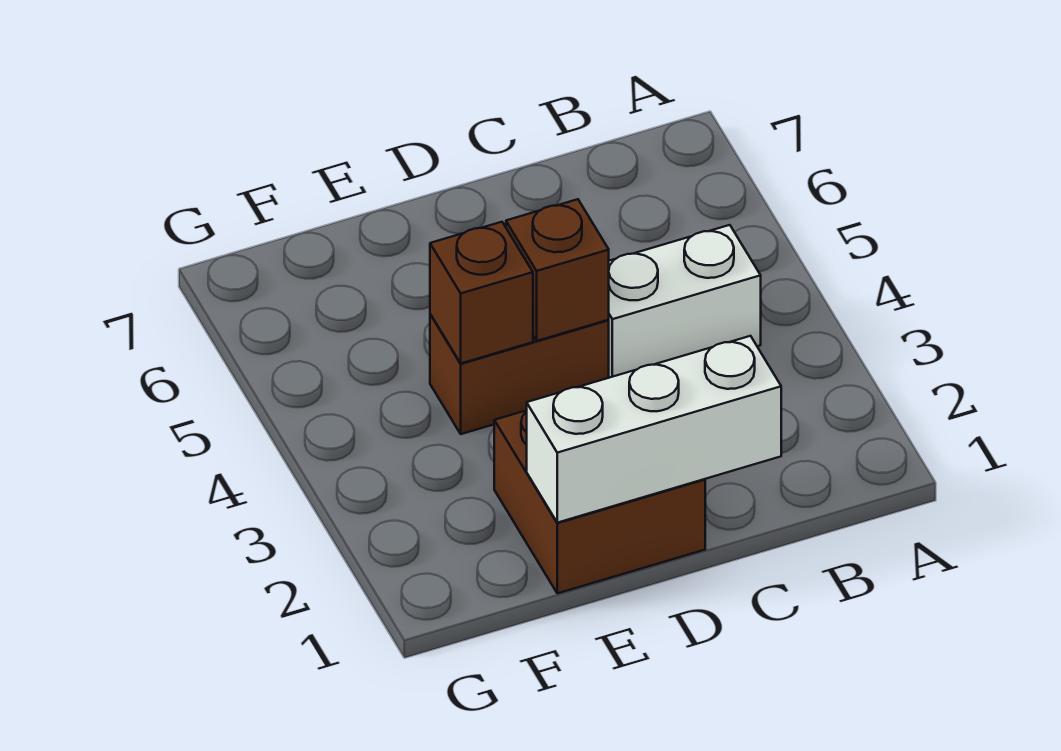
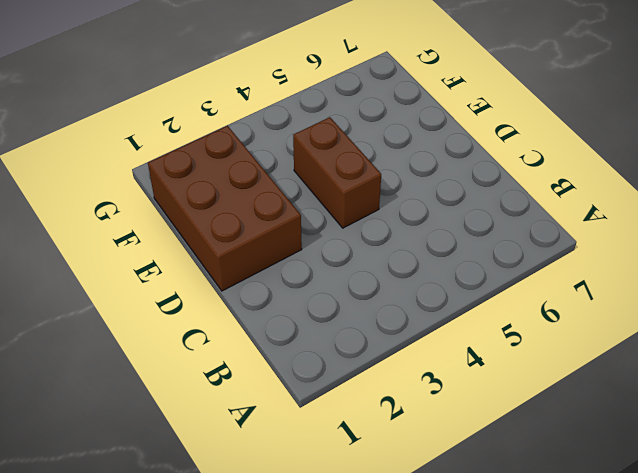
brown brick D1:F2 level 1 -> brown brick D1:E2 level 1
none -> white brick B4:C4 level 1
none -> white brick C1:E1 level 2

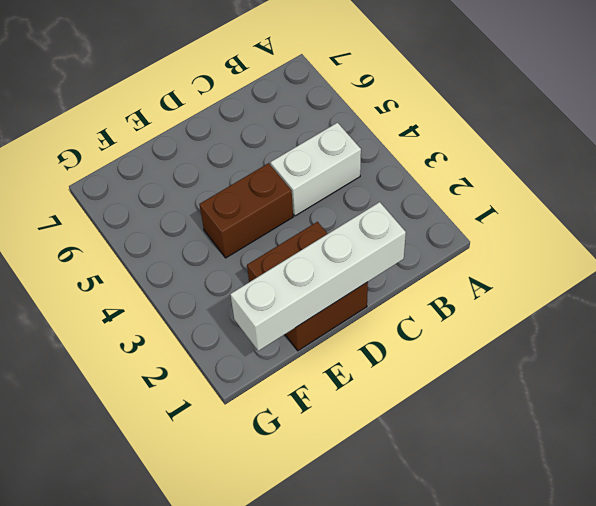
white brick C1:F1 level 2 -> white brick C1:E1 level 2
none -> brown brick D4 level 2
none -> brown brick E4 level 2

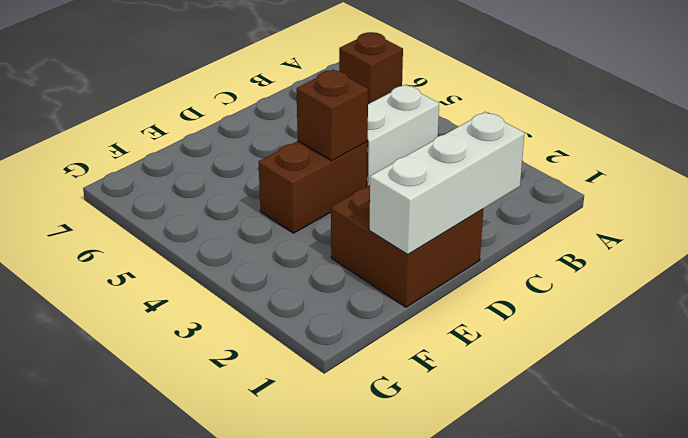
brown brick A6 level 1 -> brown brick E4 level 2

